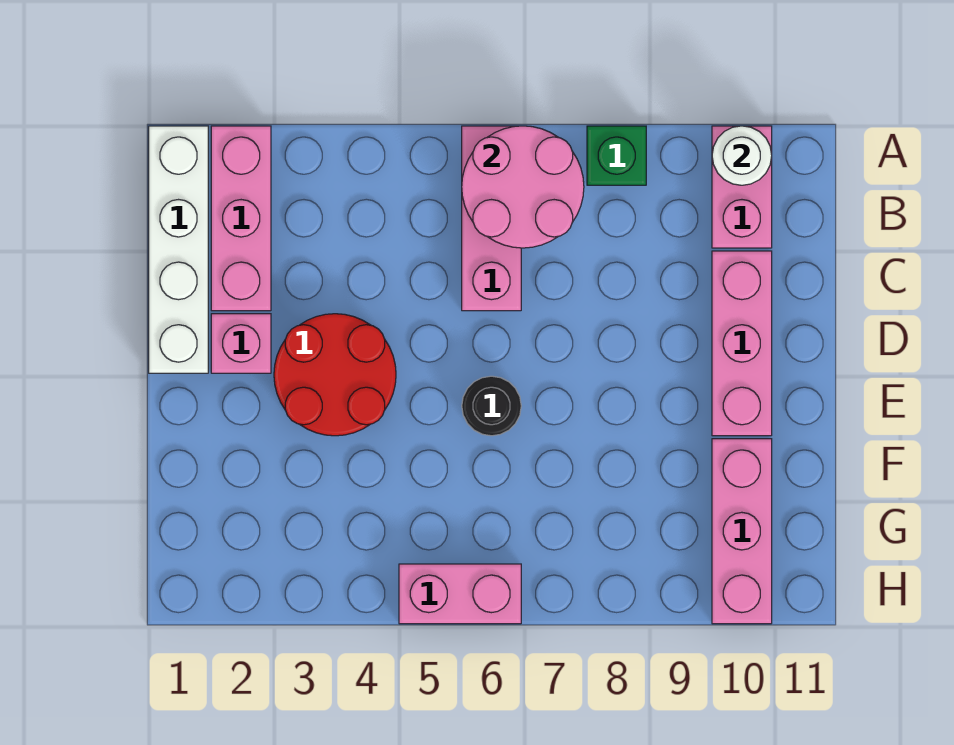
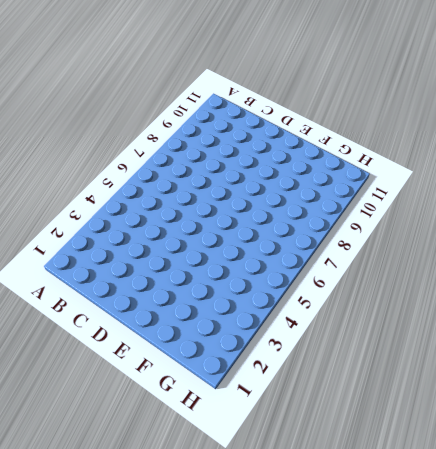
none -> white brick A1:D1 level 1
none -> pink brick A2:C2 level 1
none -> pink brick A6:C6 level 1

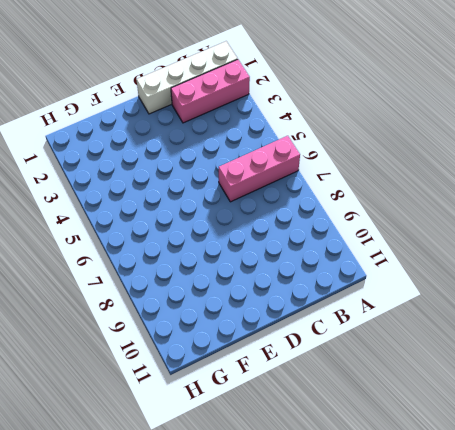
none -> green brick A8 level 1
none -> pink brick A10:B10 level 1
none -> pink brick C10:E10 level 1

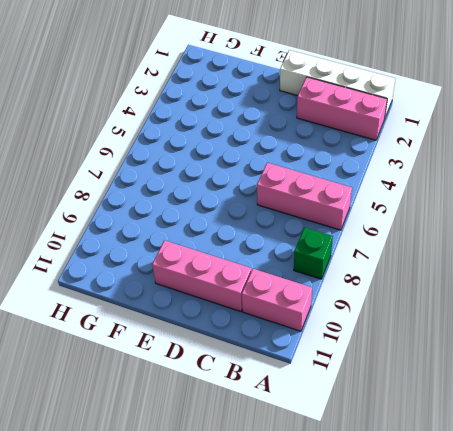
none -> pink brick D2 level 1
none -> red round brick D3:E4 level 1
none -> black round brick E6 level 1

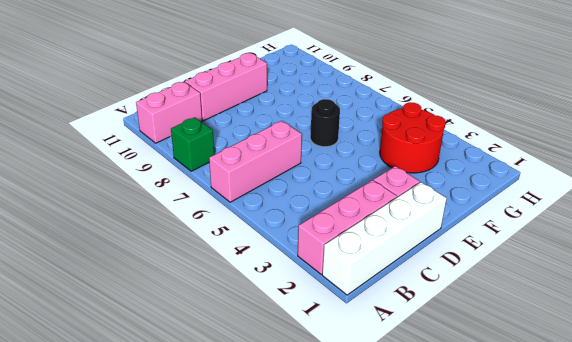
red round brick F3:G4 level 1 -> red round brick D3:E4 level 1
none -> pink brick F10:H10 level 1
none -> pink brick H5:H6 level 1
none -> pink round brick A6:B7 level 2

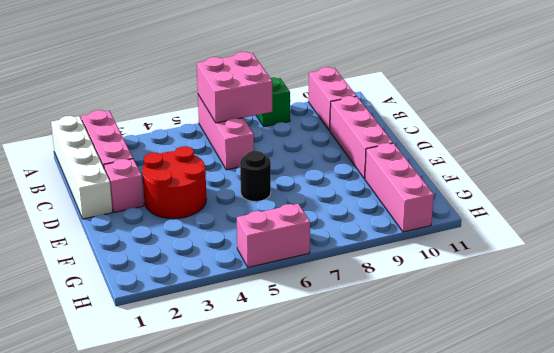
pink brick A6:B7 level 2 -> pink round brick A6:B7 level 2
none -> white round brick A10 level 2

